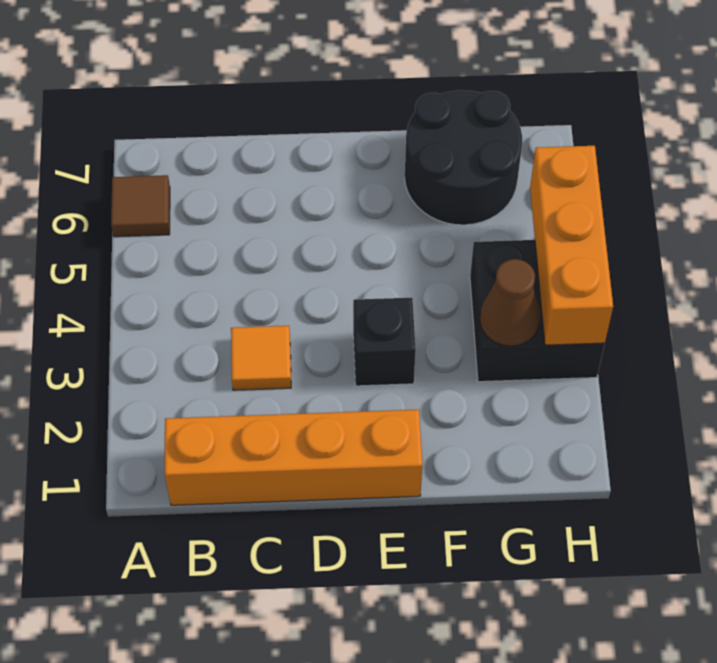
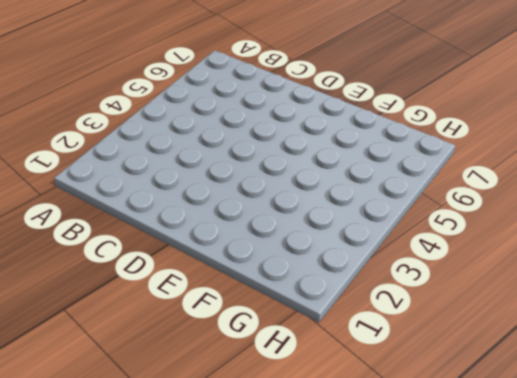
none -> brown tile A6 level 1
none -> orange brick B1:E1 level 1

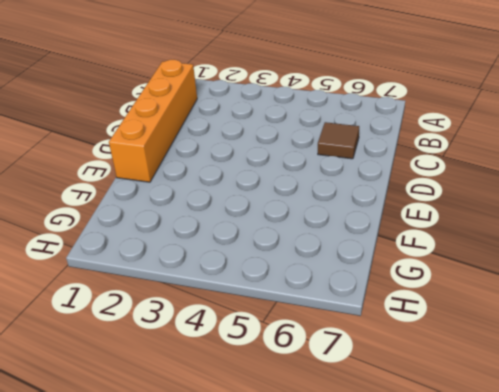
brown tile C6 level 1 -> brown tile A6 level 1
none -> orange tile C3 level 1
none -> black brick E3 level 1

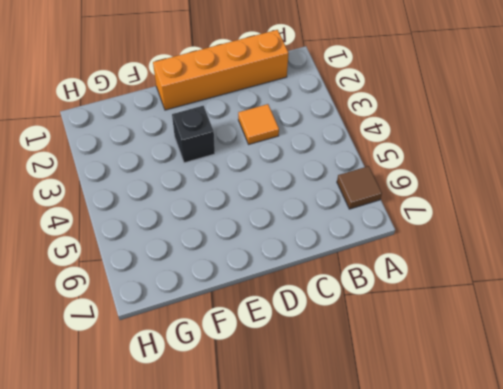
none -> black round brick F6:G7 level 1
none -> black brick G3:H4 level 1

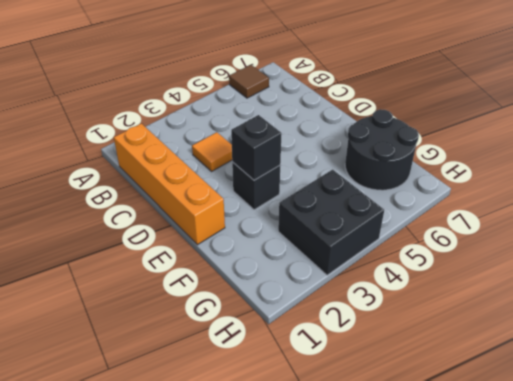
black brick E3 level 2 -> none
none -> brown cone G3 level 2
none -> orange brick H3:H5 level 2

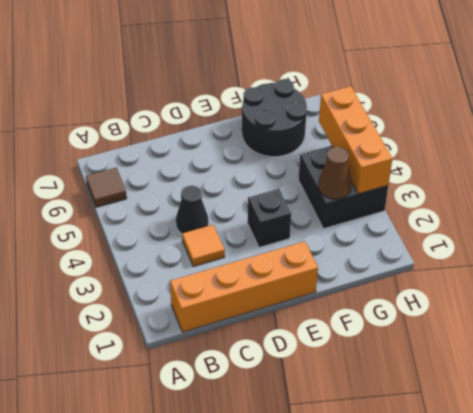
black cone C4 level 1 -> none

